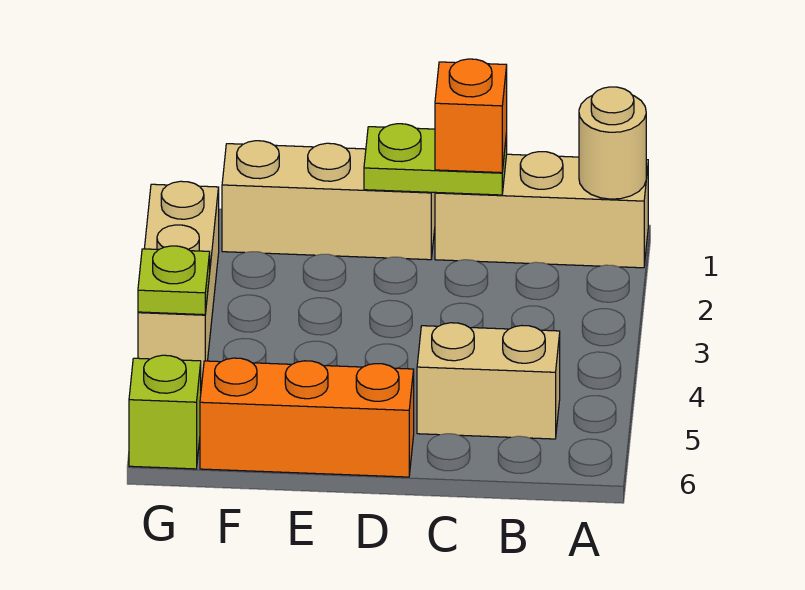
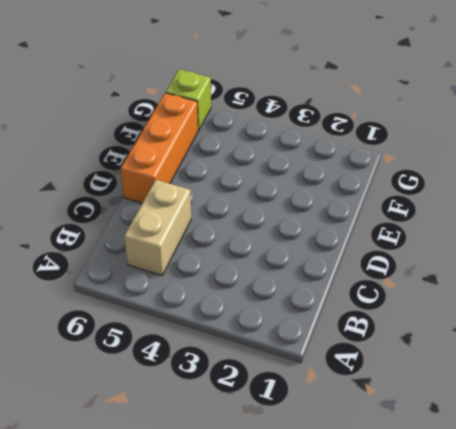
none -> tan brick A1:C1 level 1
none -> tan brick D1:F1 level 1

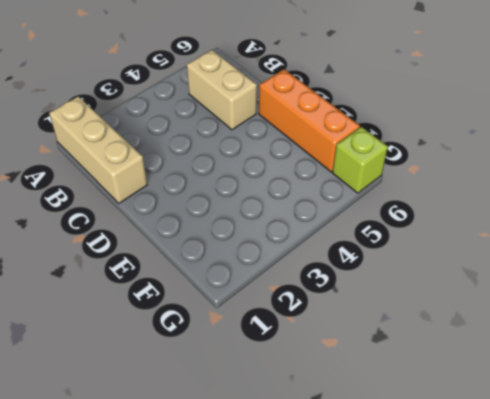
none -> tan brick D1:F1 level 1
none -> tan brick G2:G4 level 1

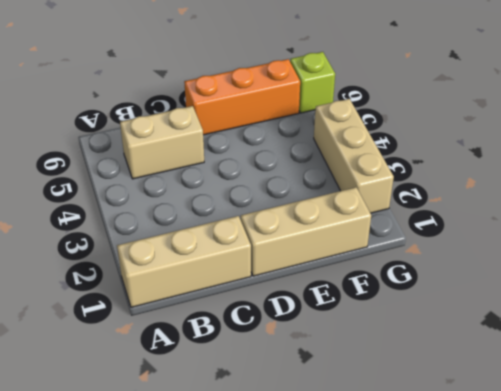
none -> tan round brick A1 level 2
none -> lime plate C1:D1 level 2

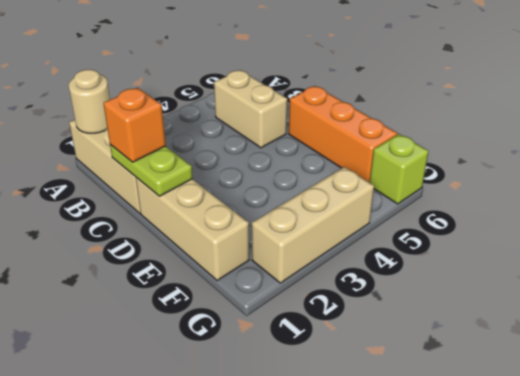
none -> lime plate G4 level 2

